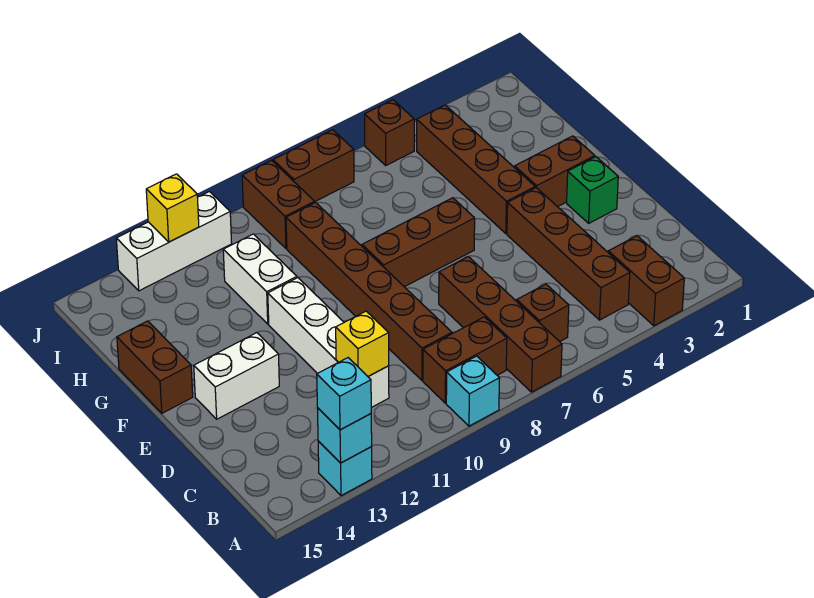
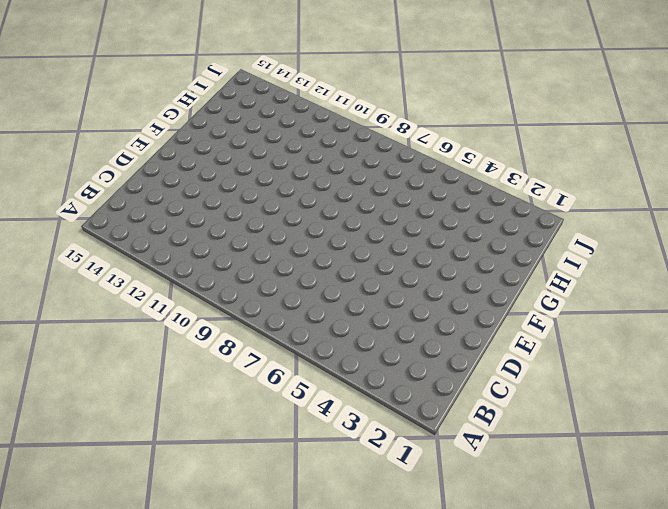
none -> brown brick A3:B3 level 1
none -> brown brick A7:D7 level 1
none -> cyan brick A9 level 1

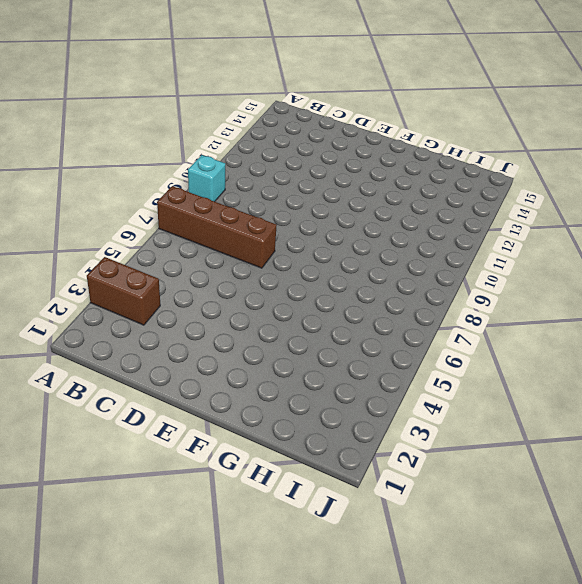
none -> cyan brick A13 level 1
none -> brown brick B4:E4 level 1
none -> brown brick B6 level 1

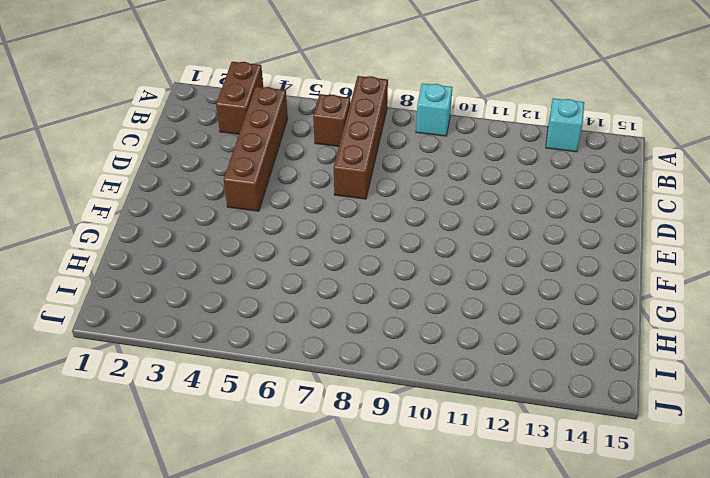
none -> brown brick B8:B9 level 1
none -> brown brick C9:H9 level 1
none -> white brick C11:F11 level 1

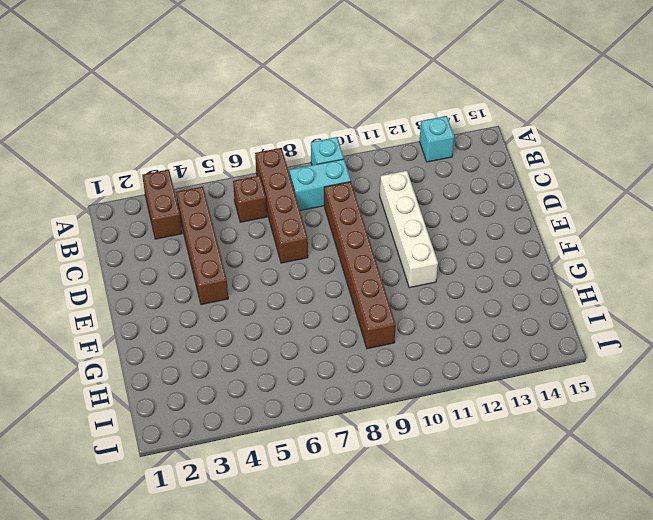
cyan brick B8:B9 level 1 -> brown brick B8:B9 level 1
none -> green brick E2 level 1
none -> white brick E13:E14 level 1
none -> brown brick F2:F3 level 1

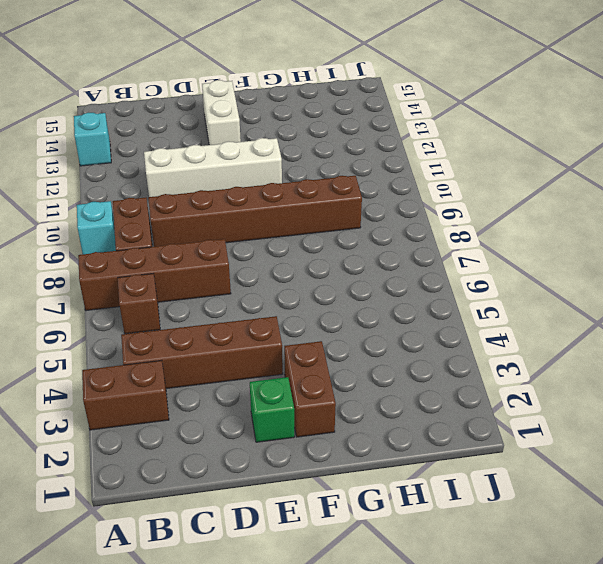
none -> brown brick F4:I4 level 1
none -> brown brick F6:F8 level 1
none -> brown brick F15:G15 level 1

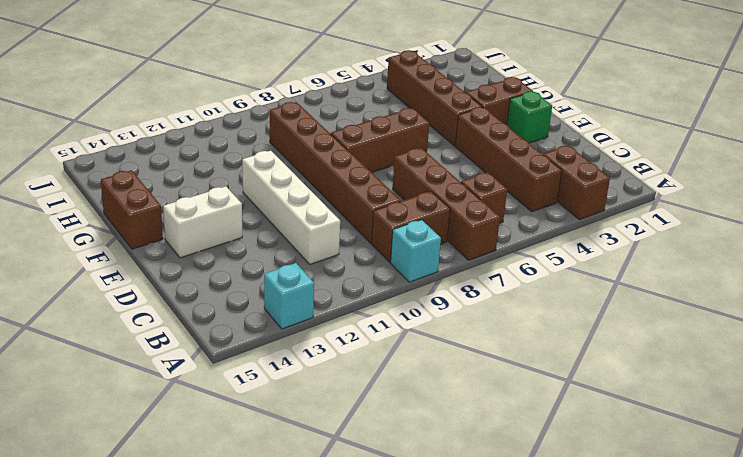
none -> white brick G11:H11 level 1
none -> brown brick I9:J9 level 1
none -> brown brick J5 level 1

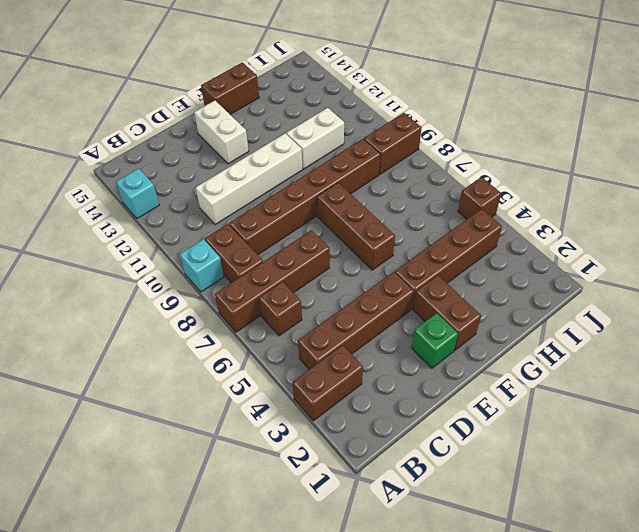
none -> brown brick J7:J8 level 1
none -> white brick J11:J13 level 1
none -> cyan brick A13 level 2

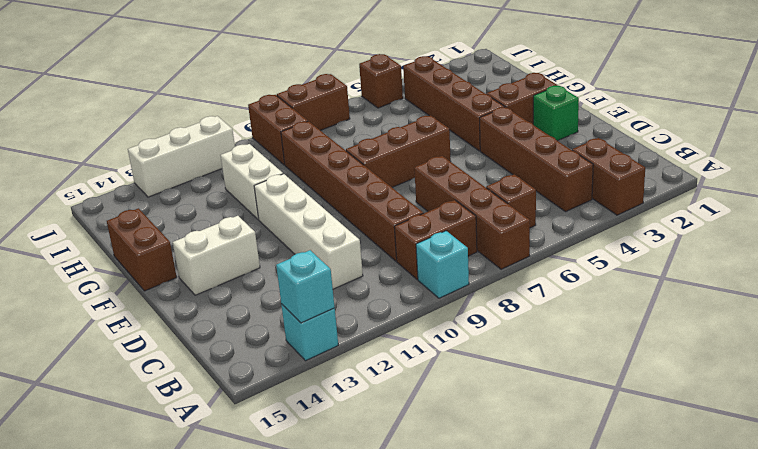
none -> yellow brick C11 level 2
none -> yellow brick J12 level 2
none -> cyan brick A13 level 3

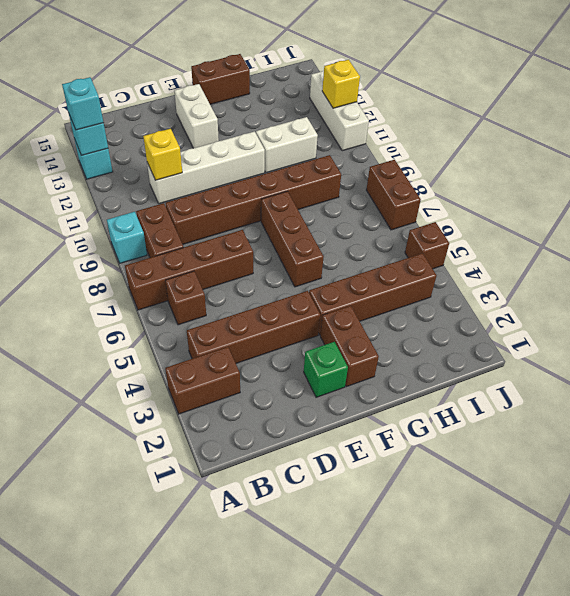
none -> brown brick I9:J9 level 1

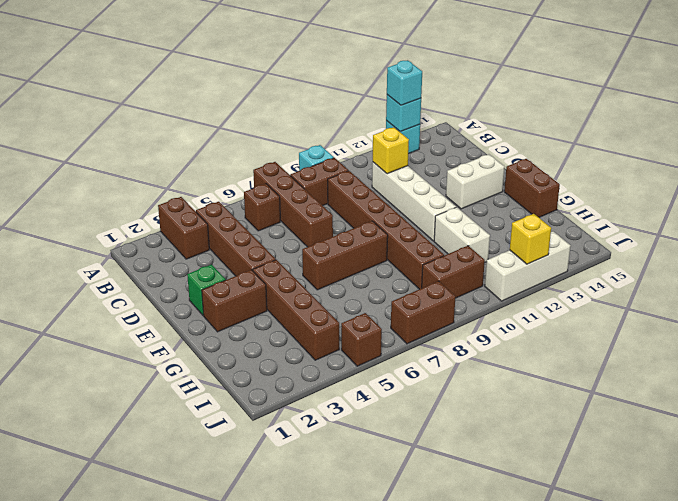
brown brick I9:I10 level 1 -> brown brick I9:J9 level 1

